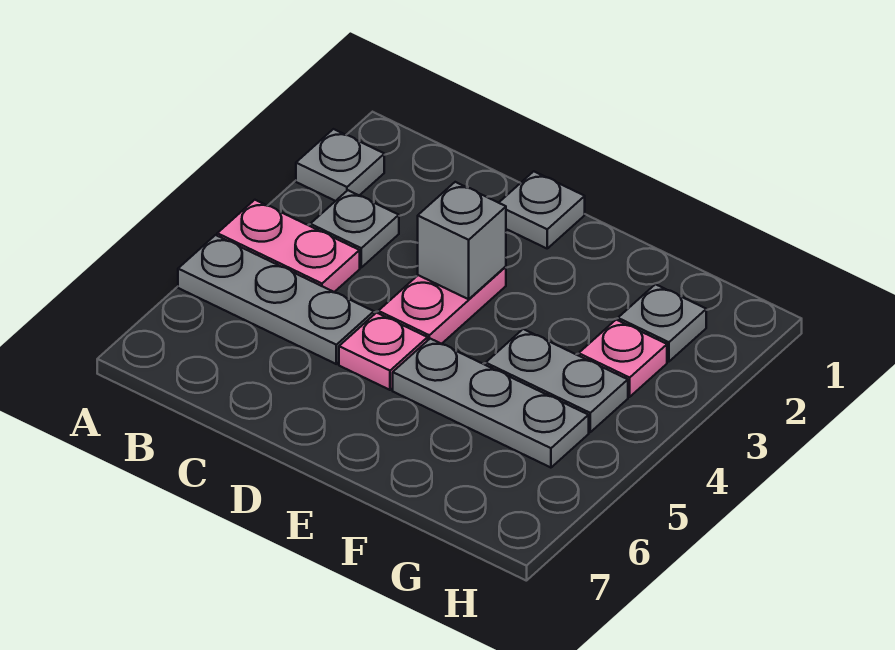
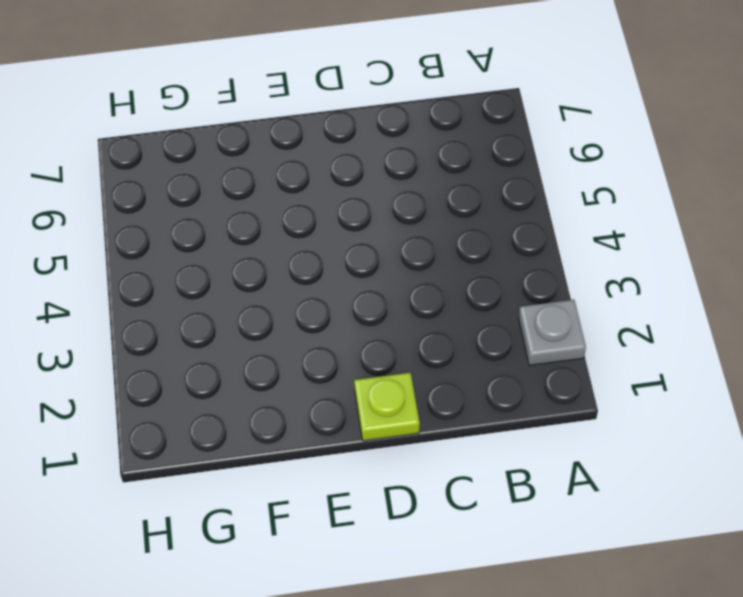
lime plate D1 level 1 -> grey plate D1 level 1
none -> pink plate A4:B4 level 1
none -> grey plate A5:C5 level 1
none -> grey plate B3 level 1

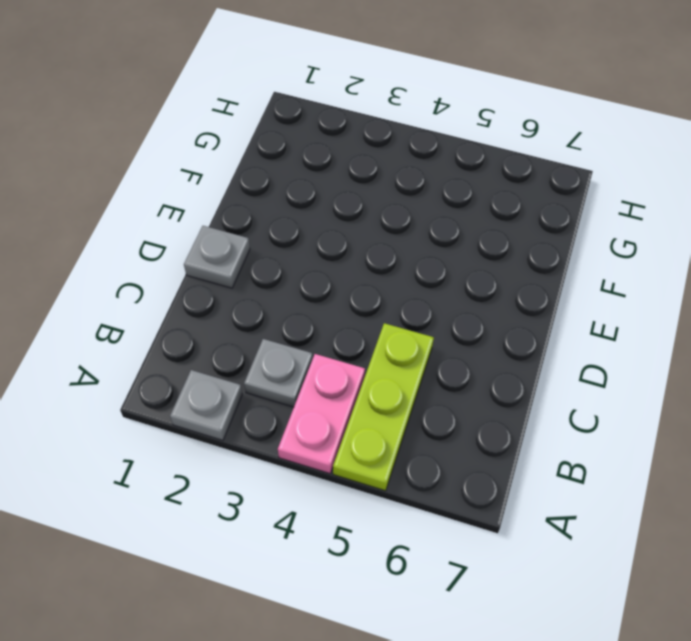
lime plate A5:C5 level 1 -> grey plate A5:C5 level 1
none -> pink plate D3:D4 level 1
none -> pink plate D5 level 1
none -> grey plate E5:G5 level 1

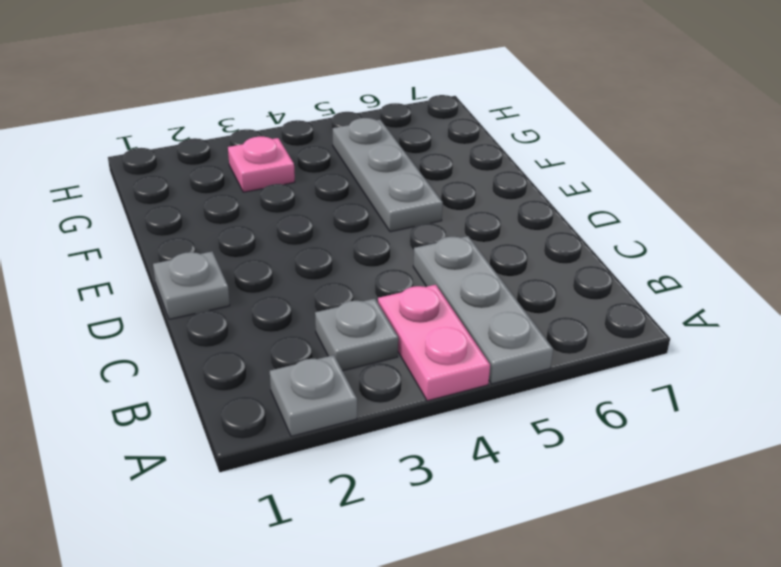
none -> pink plate D3:D4 level 1
none -> pink plate D5 level 1
none -> grey plate F4:G4 level 1

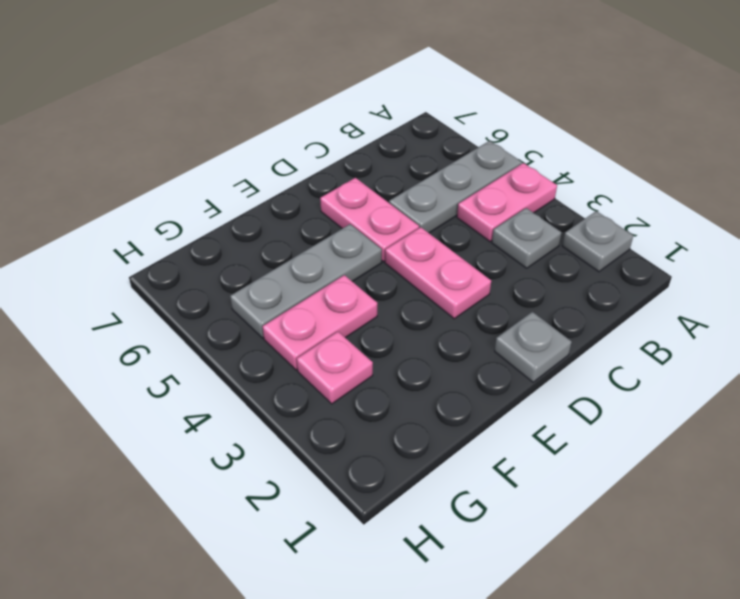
pink plate D5:D6 level 1 -> pink plate D5 level 1
pink plate F4:G4 level 1 -> grey plate F4:G4 level 1
none -> grey plate G2 level 1
none -> grey brick D3 level 2

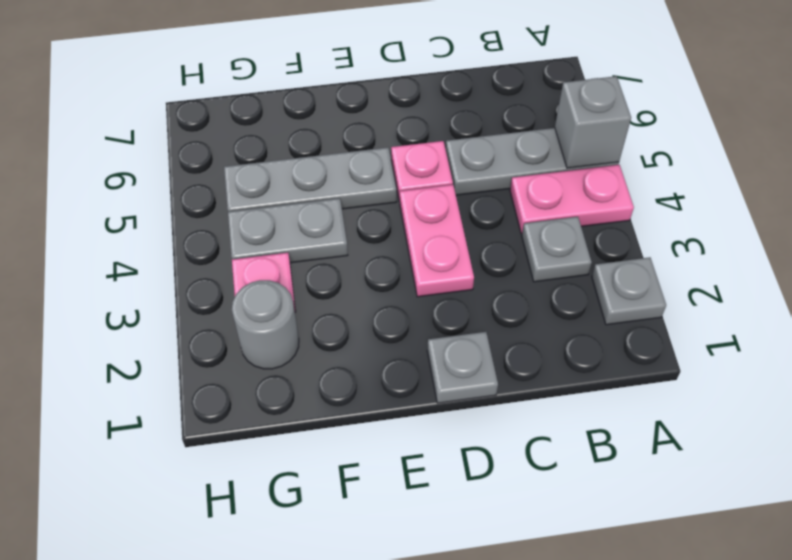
grey brick A5 level 2 -> grey brick D3 level 2
grey round brick G2 level 1 -> grey plate G2 level 1

